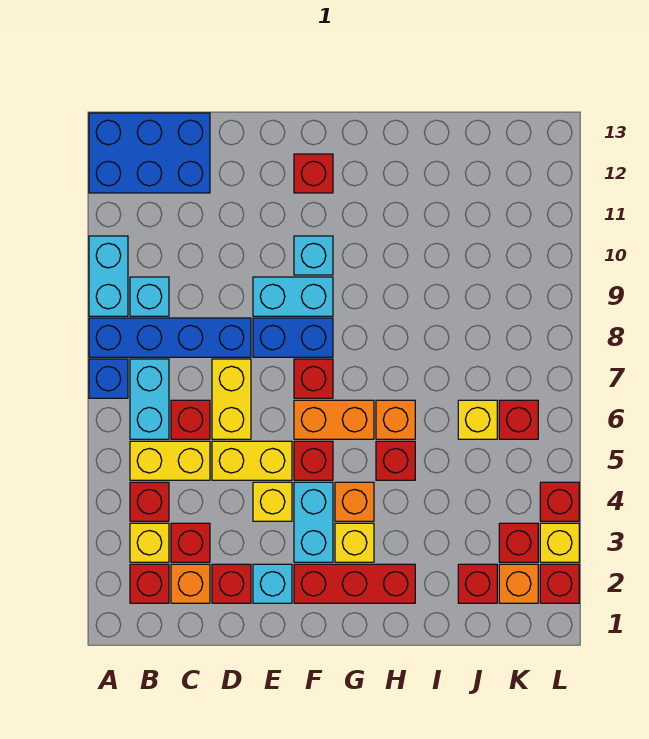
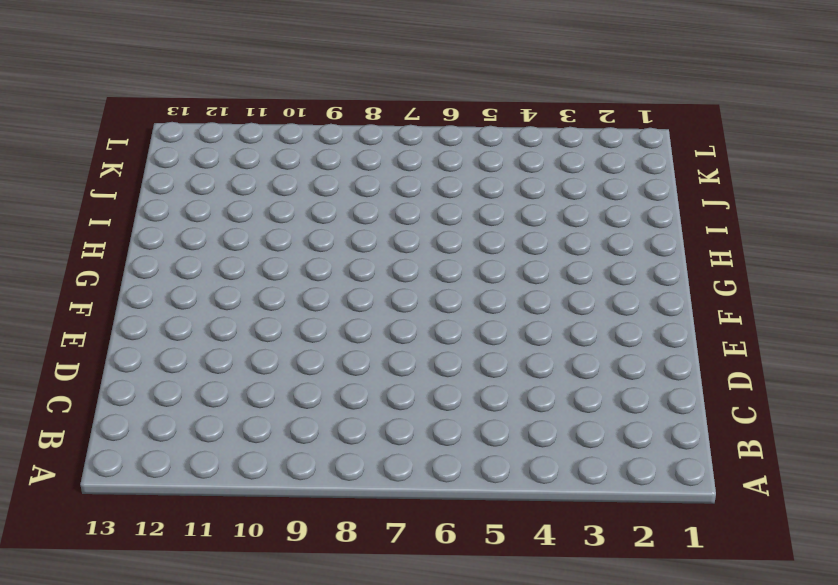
none -> blue brick A7 level 1
none -> blue brick A8:D8 level 1
none -> cyan brick A9:A10 level 1
none -> blue brick A12:C13 level 1

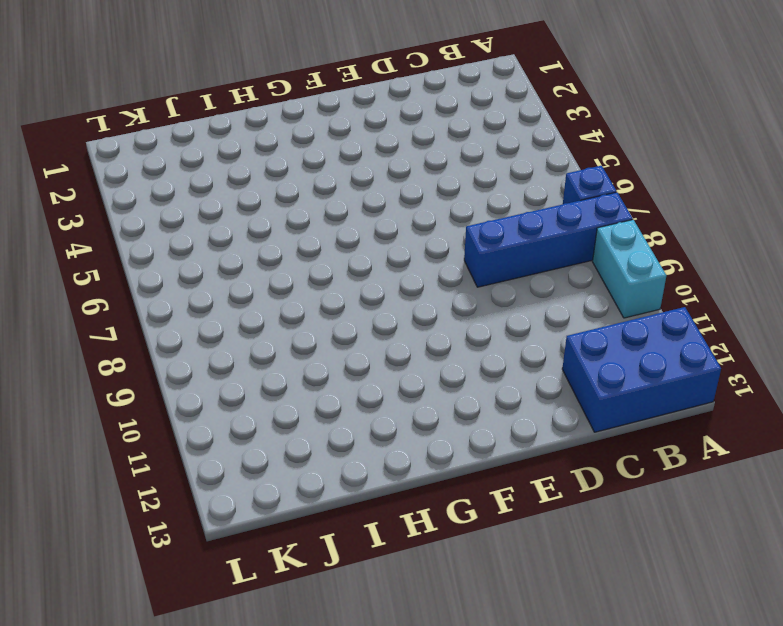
none -> red brick B2 level 1
none -> yellow brick B3 level 1
none -> red brick B4 level 1
none -> yellow brick B5:C5 level 1

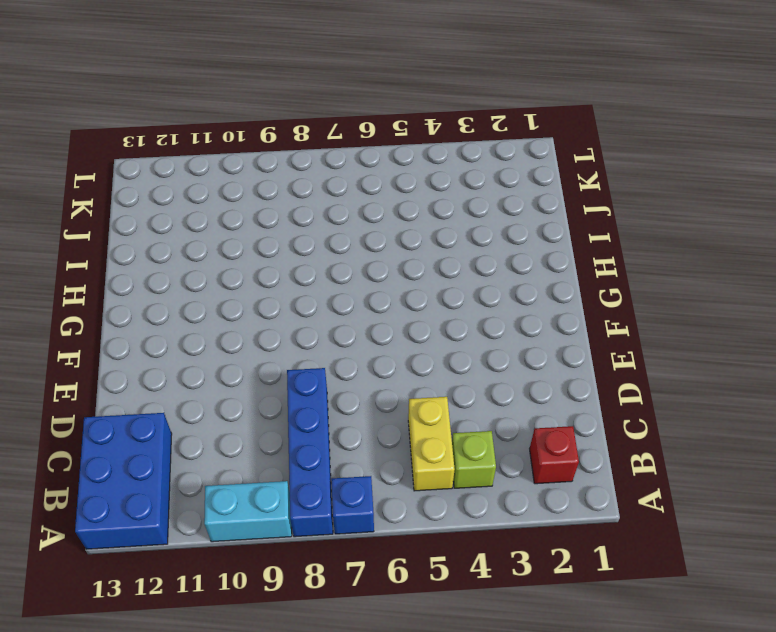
lime brick B4 level 1 -> red brick B4 level 1
none -> yellow brick B3 level 1
none -> cyan brick B6:B7 level 1
none -> cyan brick B9 level 1
none -> orange brick C2 level 1

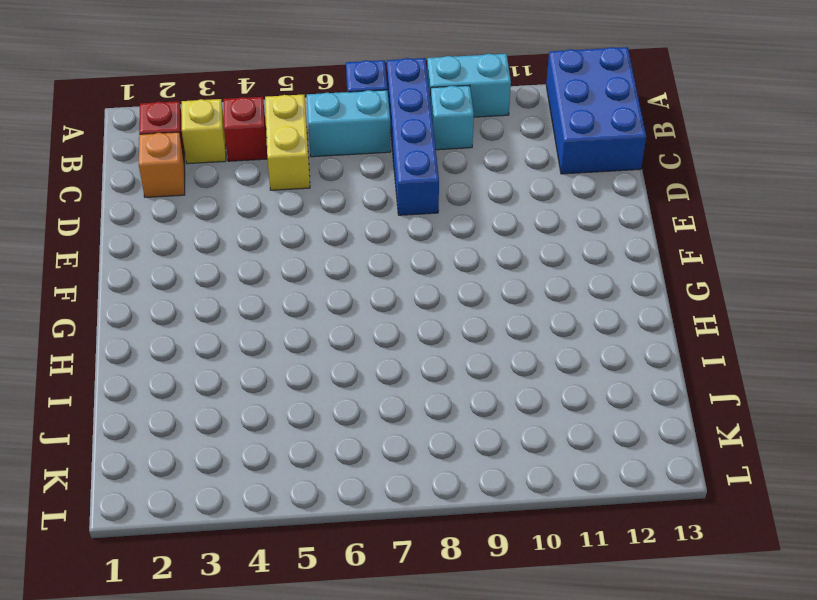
none -> red brick C3 level 1
none -> red brick C6 level 1
none -> red brick D2 level 1
none -> yellow brick D5:E5 level 1

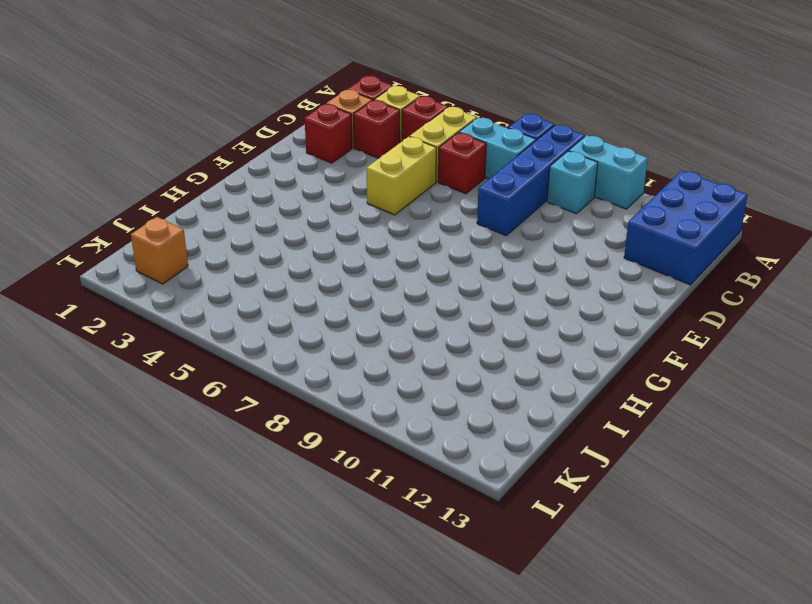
none -> yellow brick D6:D7 level 1
none -> cyan brick E2 level 1
none -> yellow brick E4 level 1
none -> blue brick E8:F8 level 1

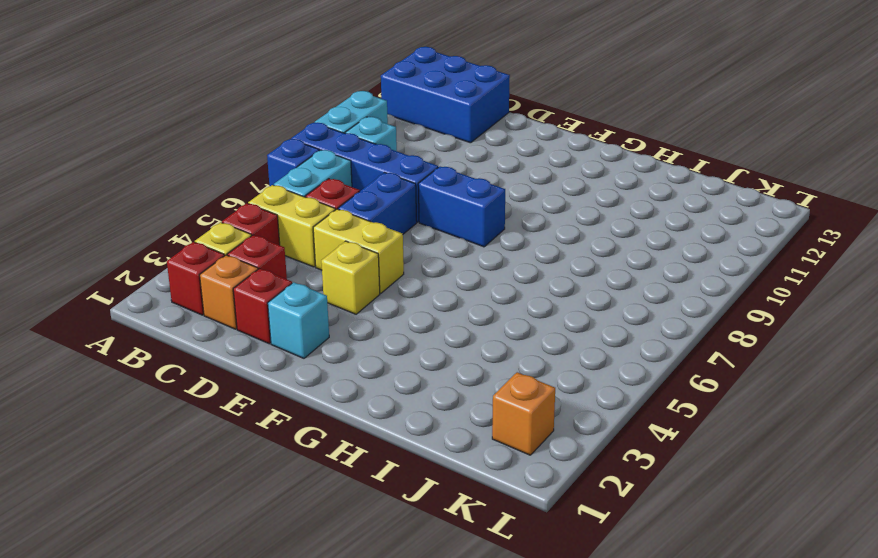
blue brick D6:D7 level 1 -> yellow brick D6:D7 level 1
none -> cyan brick E9:F9 level 1
none -> red brick F2:H2 level 1
none -> cyan brick F3:F4 level 1
none -> red brick F5 level 1

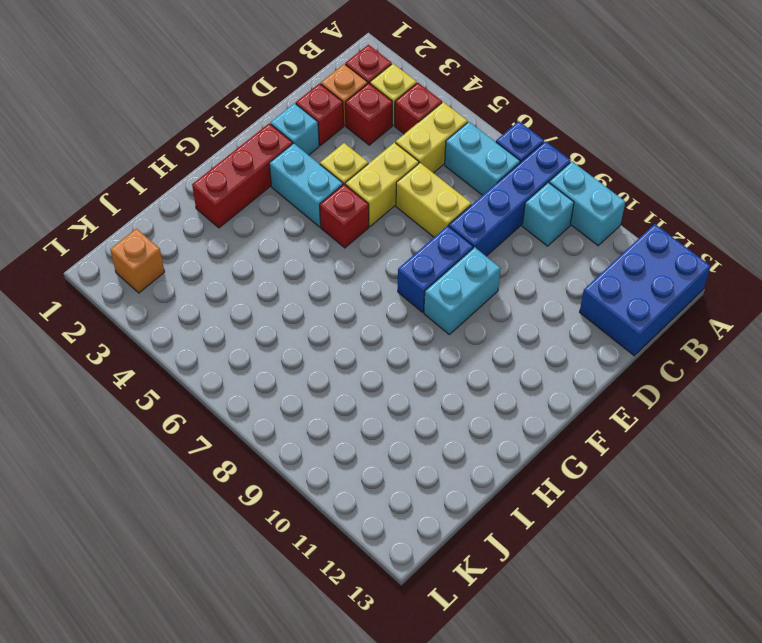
none -> red brick C6 level 1
none -> orange brick F6:G6 level 1
none -> red brick F7 level 1
none -> cyan brick F10 level 1

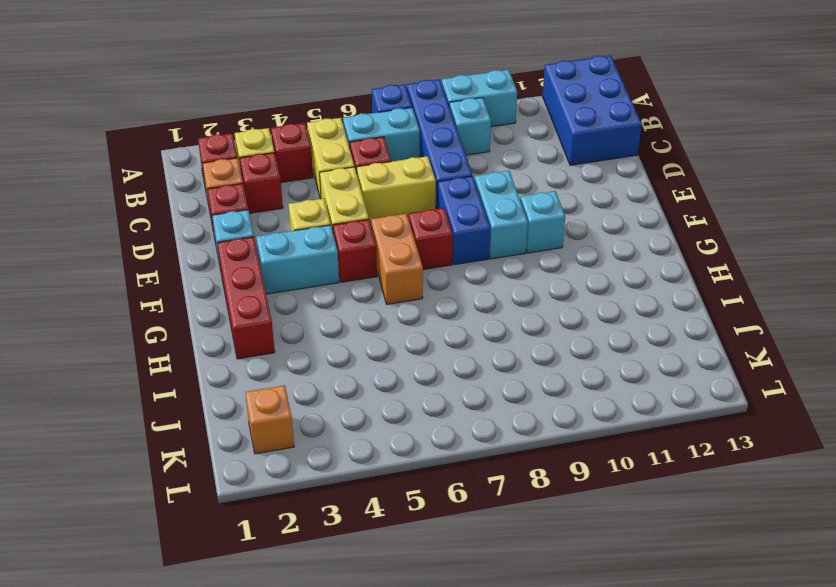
none -> red brick F12 level 1
none -> yellow brick G3 level 1
none -> orange brick G4 level 1
none -> red brick H5 level 1

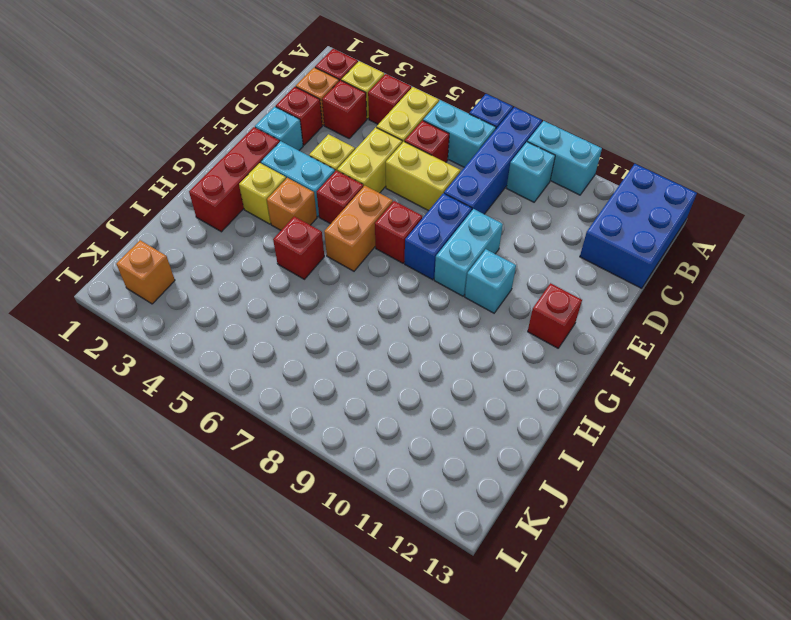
none -> orange brick H6 level 1
none -> red brick J2 level 1
none -> yellow brick J6 level 1
none -> red brick K3 level 1

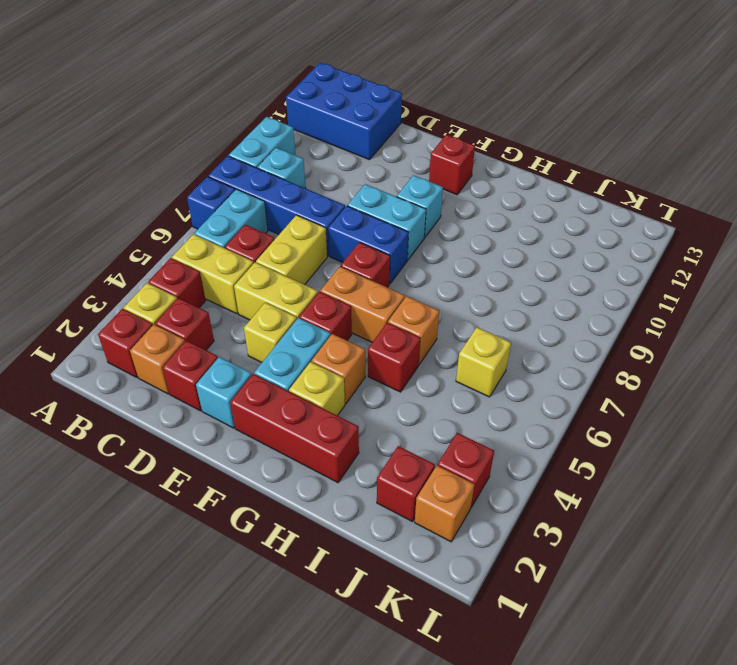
none -> red brick K6 level 1
none -> red brick L2 level 1
none -> yellow brick L3 level 1
none -> red brick L4 level 1

